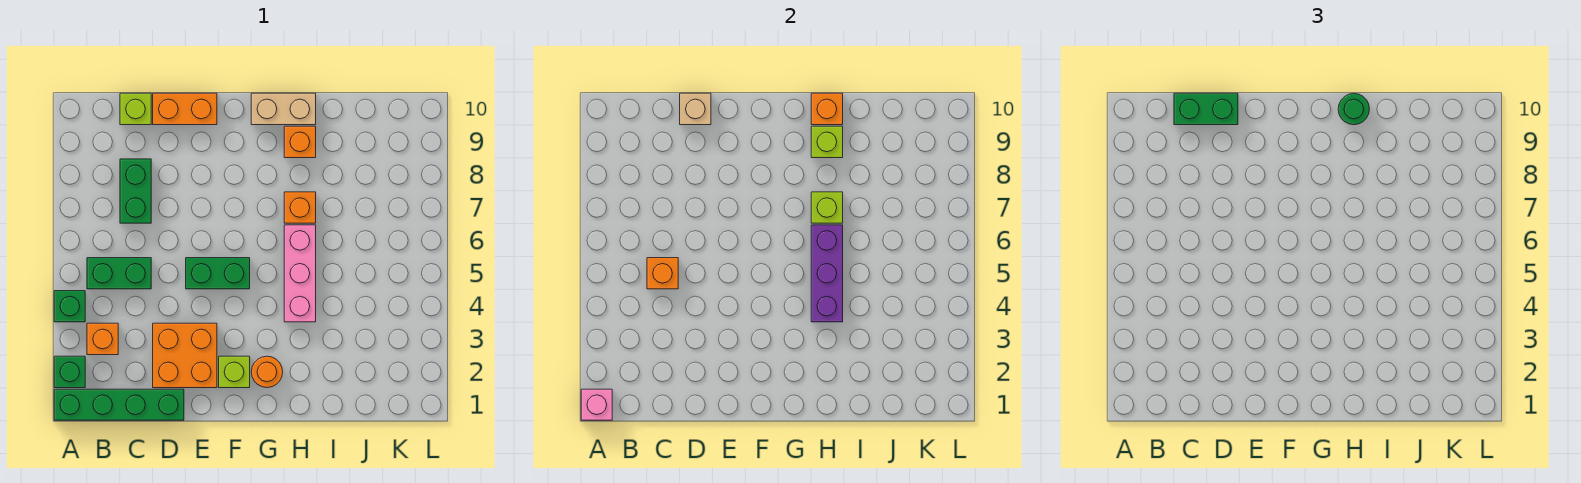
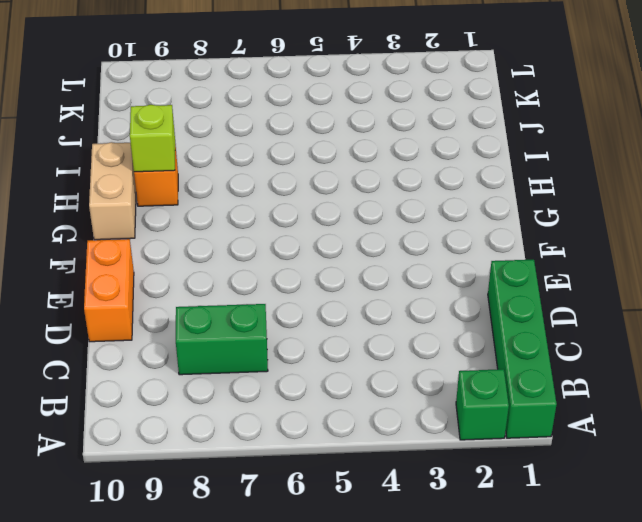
none -> green brick A4 level 1
none -> orange brick B3 level 1
none -> green brick B5:C5 level 1

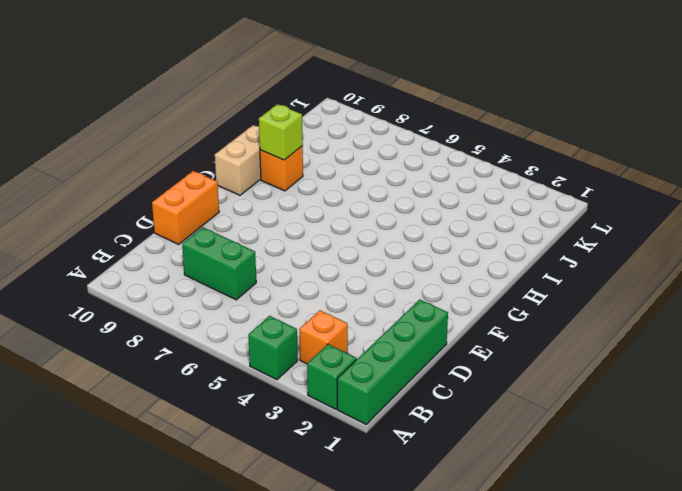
none -> green brick B5:C5 level 1
none -> lime brick C10 level 1
none -> orange brick D2:E3 level 1

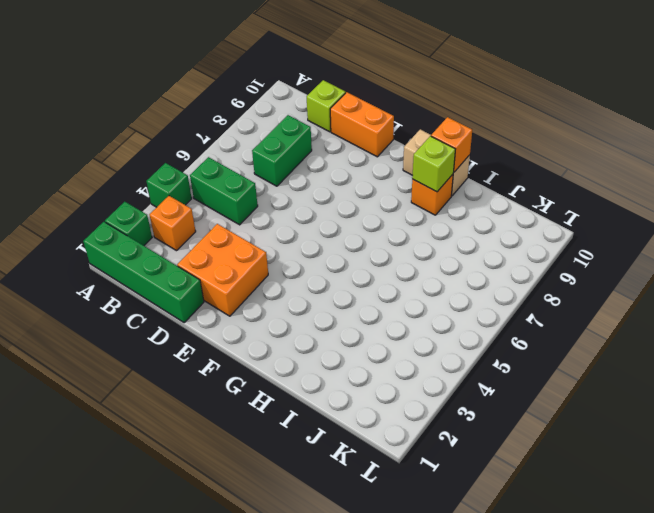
none -> green brick E5:F5 level 1
none -> lime brick F2 level 1
none -> orange round brick G2 level 1

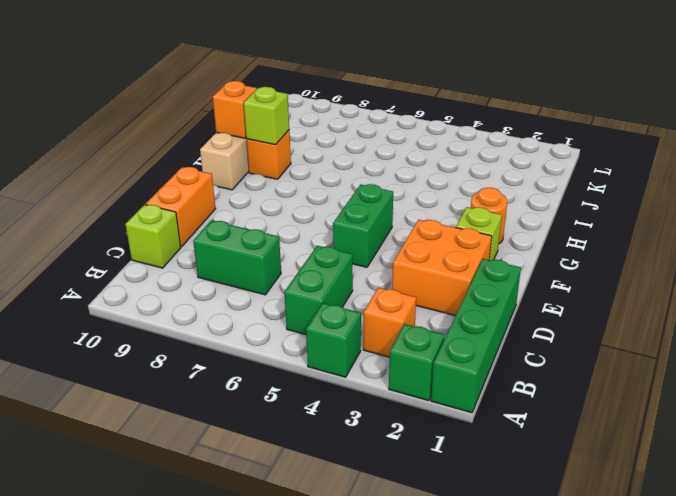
none -> pink brick H4:H6 level 1
none -> orange brick H7 level 1
none -> pink brick A1 level 2

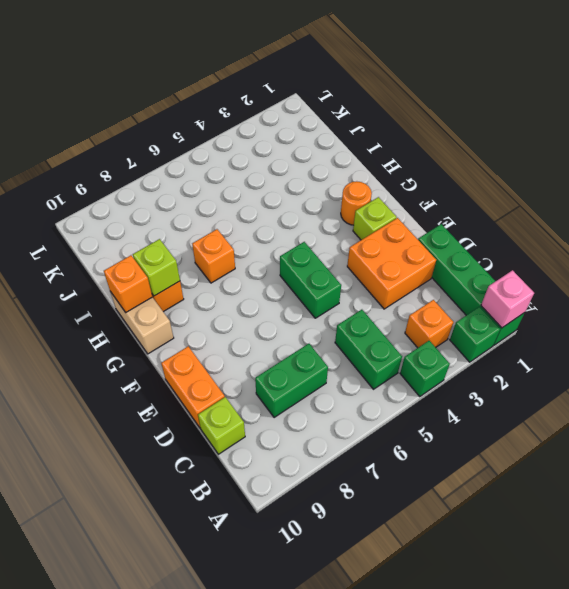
none -> pink brick H4:H6 level 1
none -> orange brick C5 level 2
none -> tan brick D10 level 2

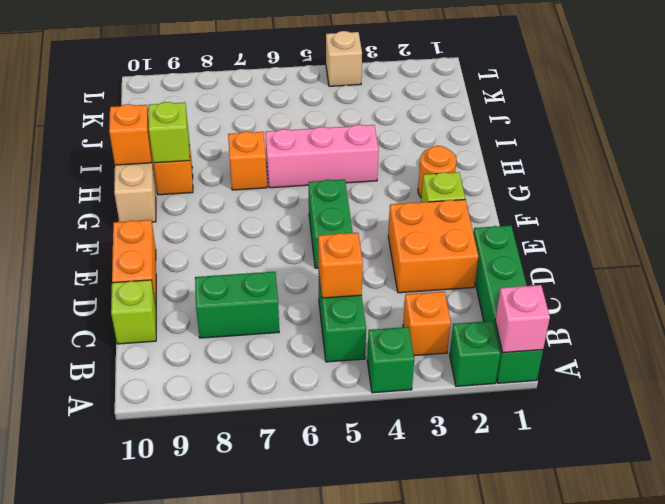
tan brick L4 level 1 -> tan brick D10 level 2
none -> purple brick H4:H6 level 2
none -> lime brick H7 level 2
none -> green brick C10:D10 level 3

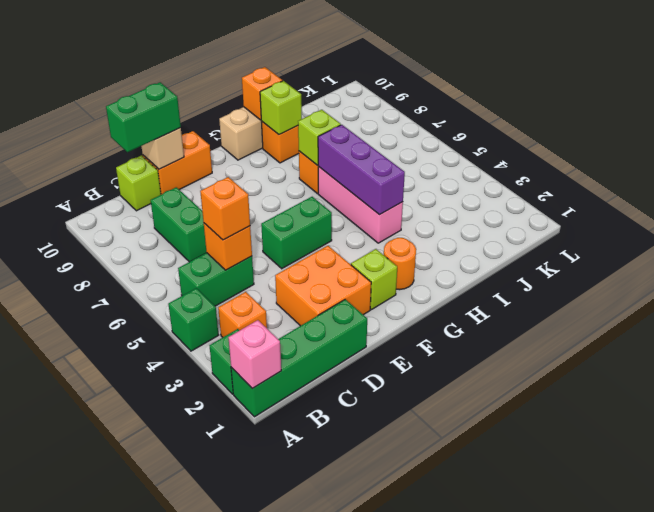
orange brick C5 level 3 -> none
none -> green round brick H10 level 3

